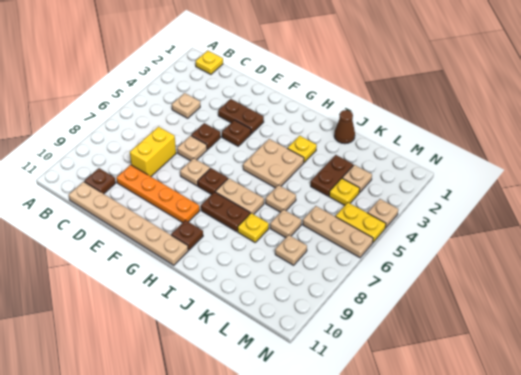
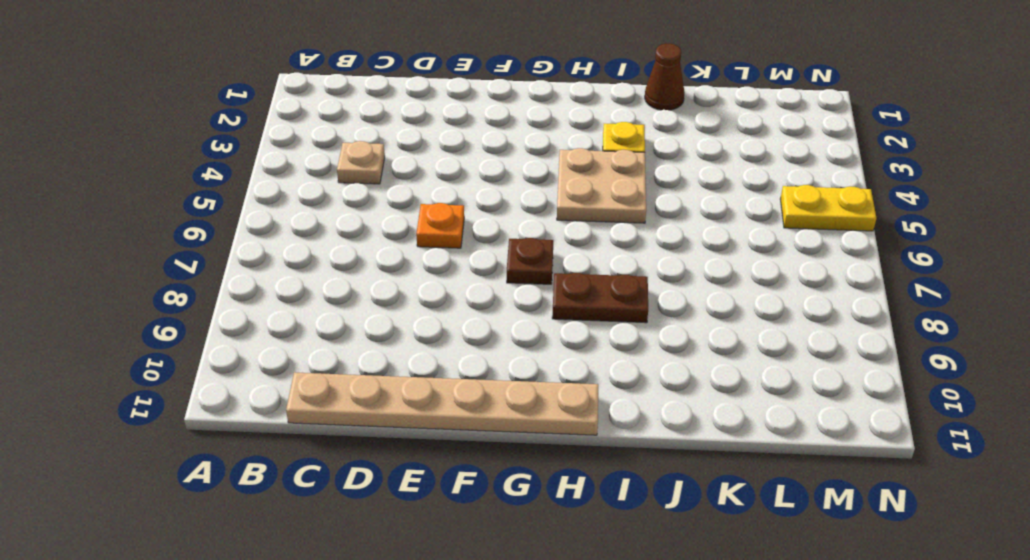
orange plate E6 level 1 -> tan plate E6 level 1
none -> yellow plate B1 level 1
none -> brown plate C10 level 1
none -> yellow brick D7:D8 level 1

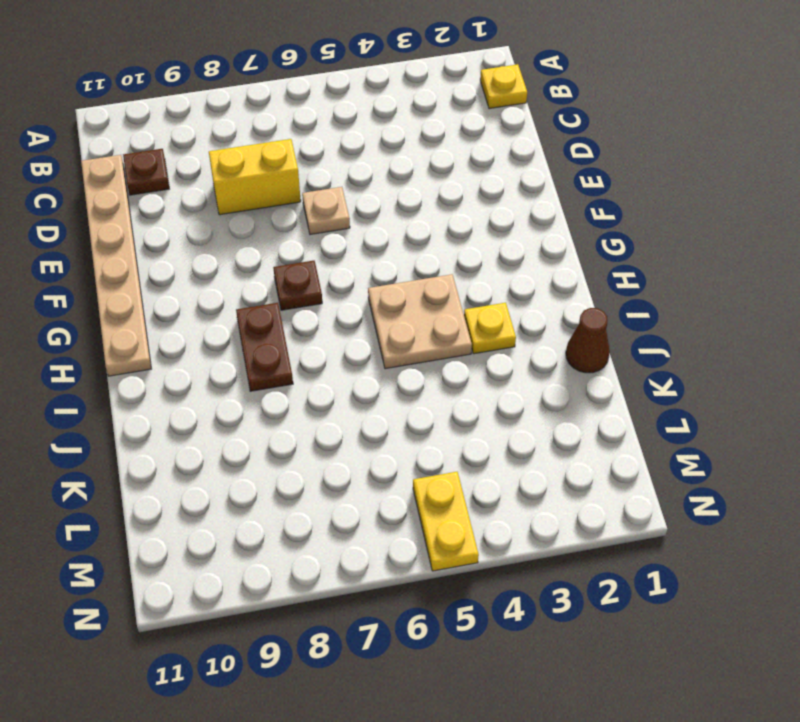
none -> tan plate C4 level 1
none -> orange plate D9:G9 level 1
none -> brown plate E3:F3 level 1

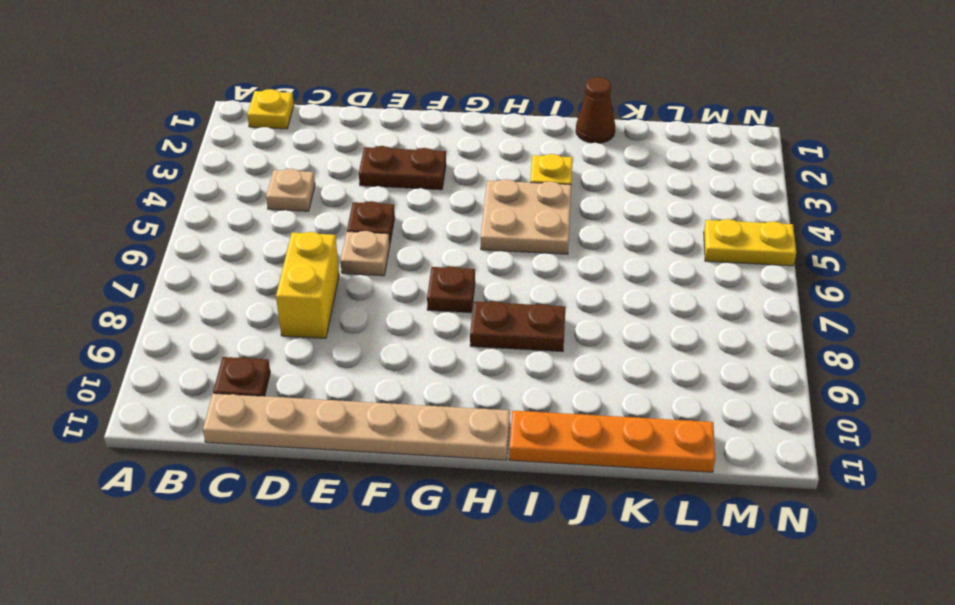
orange plate I11:L11 level 1 -> orange plate D9:G9 level 1
none -> brown plate F4 level 1
none -> tan plate F7 level 1
none -> tan plate H7:I7 level 1

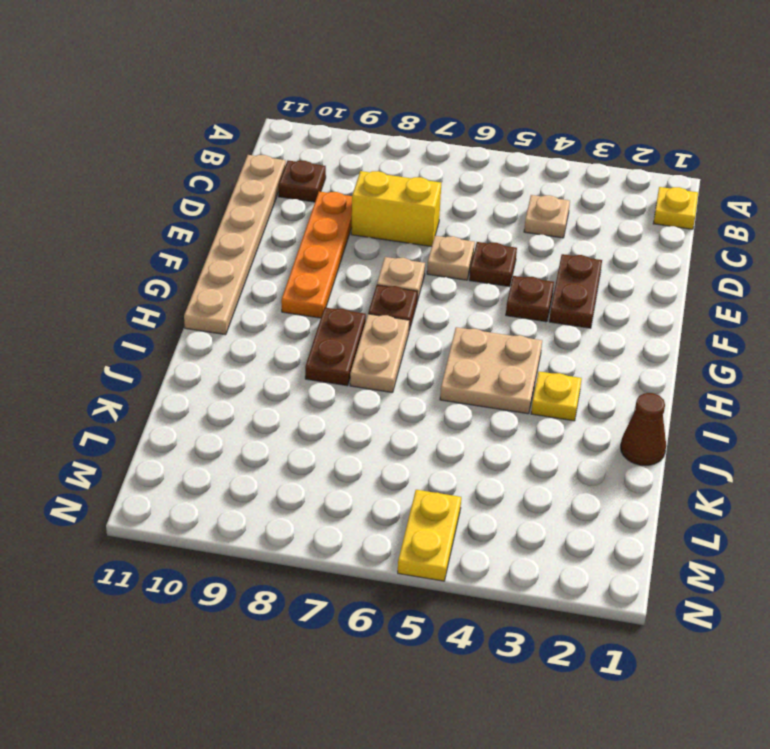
none -> brown plate H10 level 1
none -> tan plate J6 level 1
none -> yellow plate J8 level 1

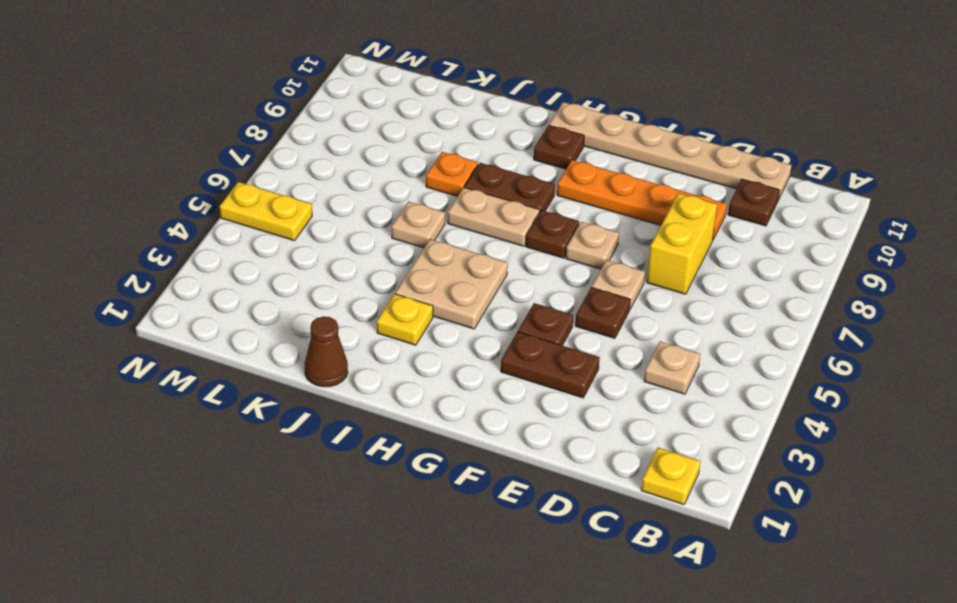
orange plate J8 level 1 -> yellow plate J8 level 1
none -> brown plate K3:K4 level 1
none -> tan plate K7 level 1
none -> tan plate L3 level 1

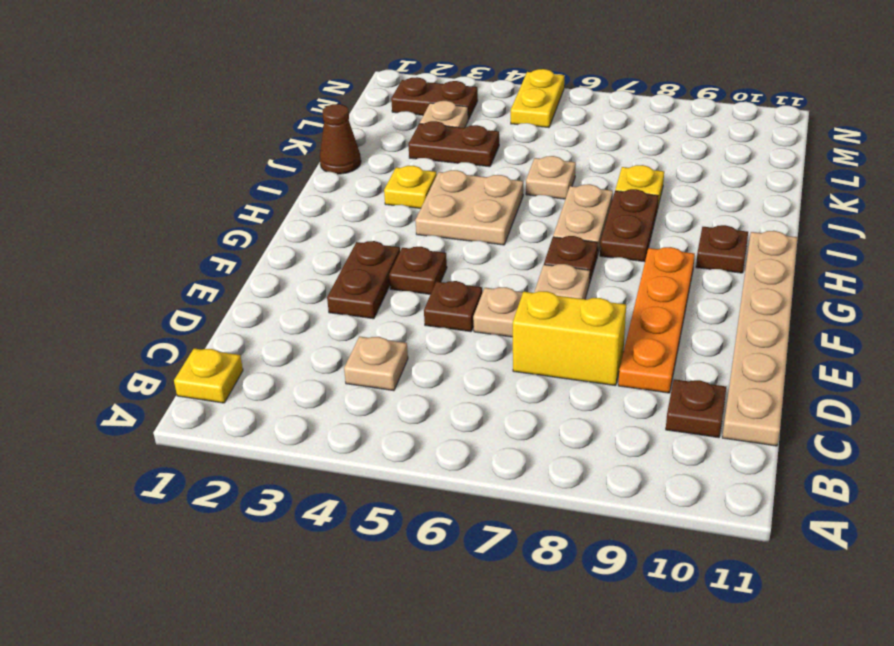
brown plate M2:M3 level 1 -> none
none -> tan plate K7 level 1
none -> yellow plate L4 level 1
none -> tan plate L6:N6 level 1

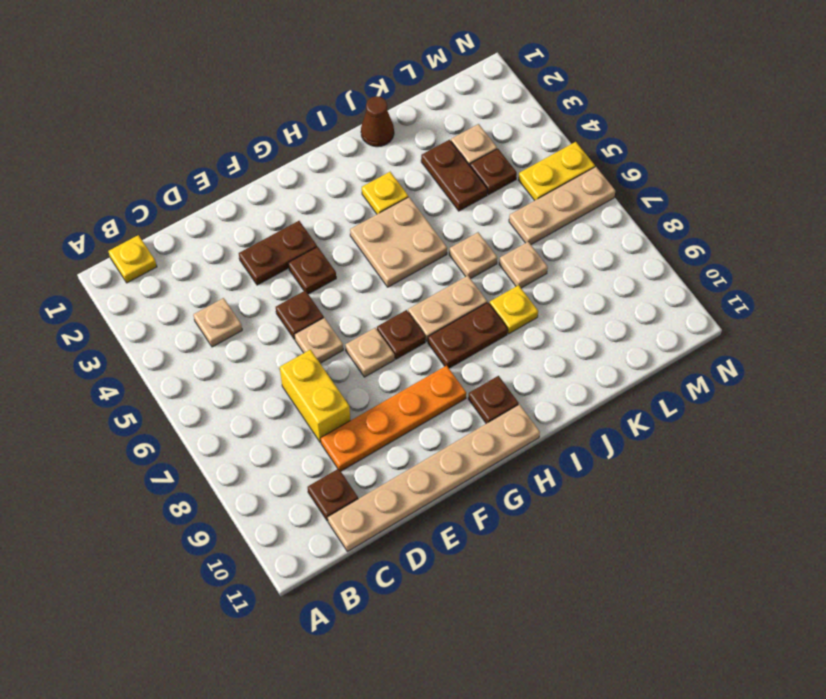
brown plate L4 level 1 -> yellow plate L4 level 1
none -> tan plate L8 level 1
none -> tan plate N4 level 1

